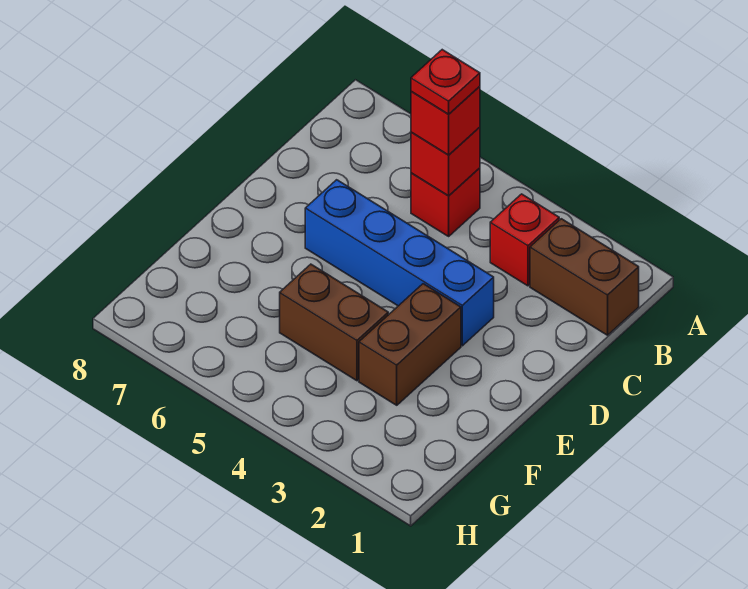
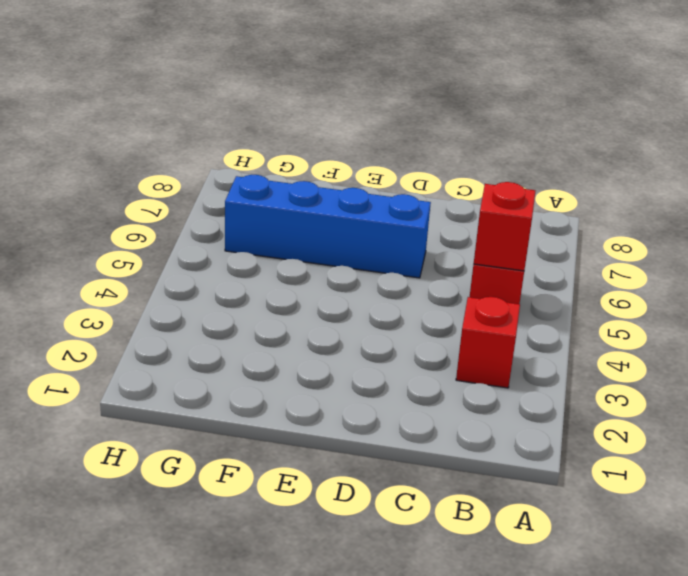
blue brick D6:G6 level 1 -> blue brick D3:D6 level 1
none -> brown brick B1:B2 level 1
none -> brown brick E3:F3 level 1

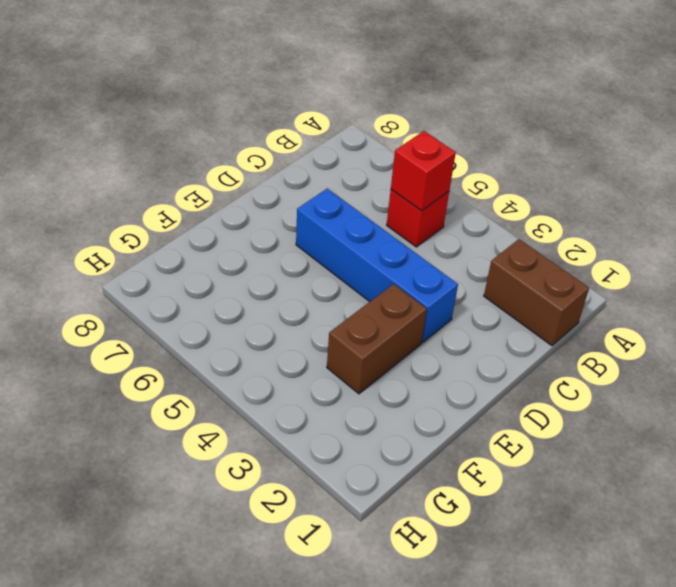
none -> red brick B3 level 1
none -> brown brick F4:F5 level 1

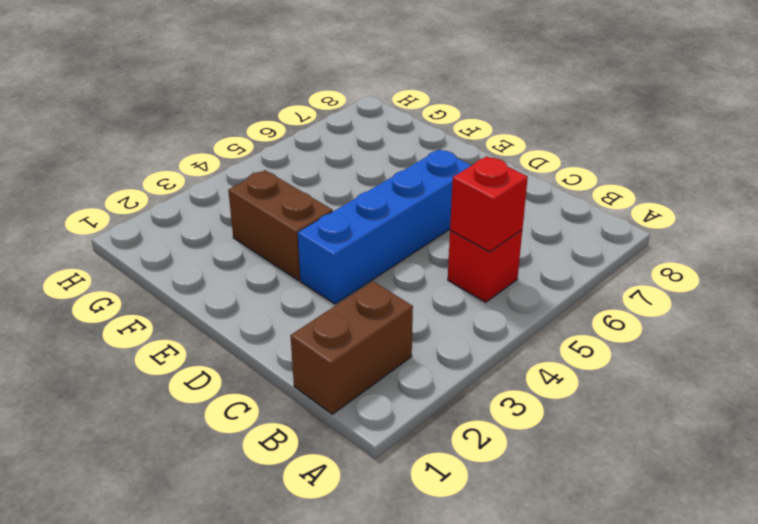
none -> red brick B3 level 1
none -> brown brick F4:F5 level 1

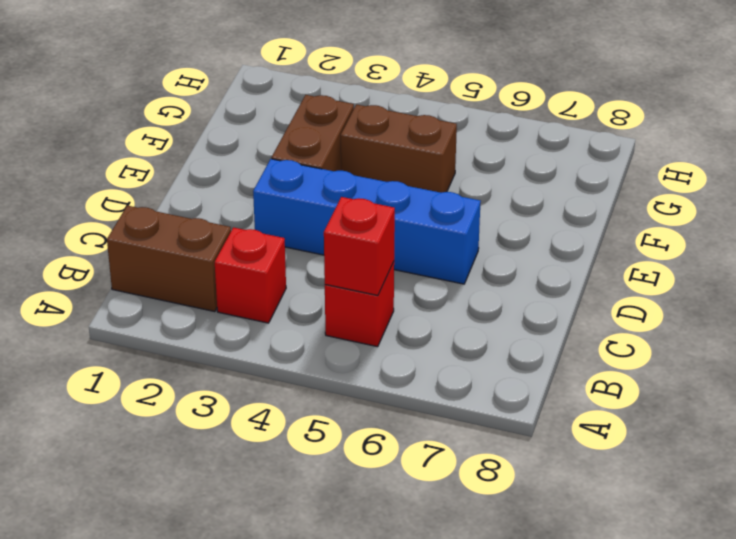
none -> red brick B5 level 3
none -> red plate B5 level 4

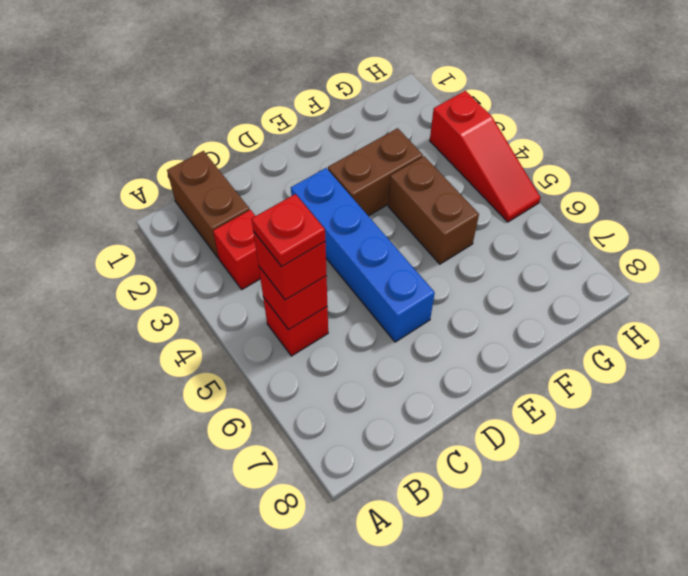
red slope H3:H5 level 1 top 3 -> none

